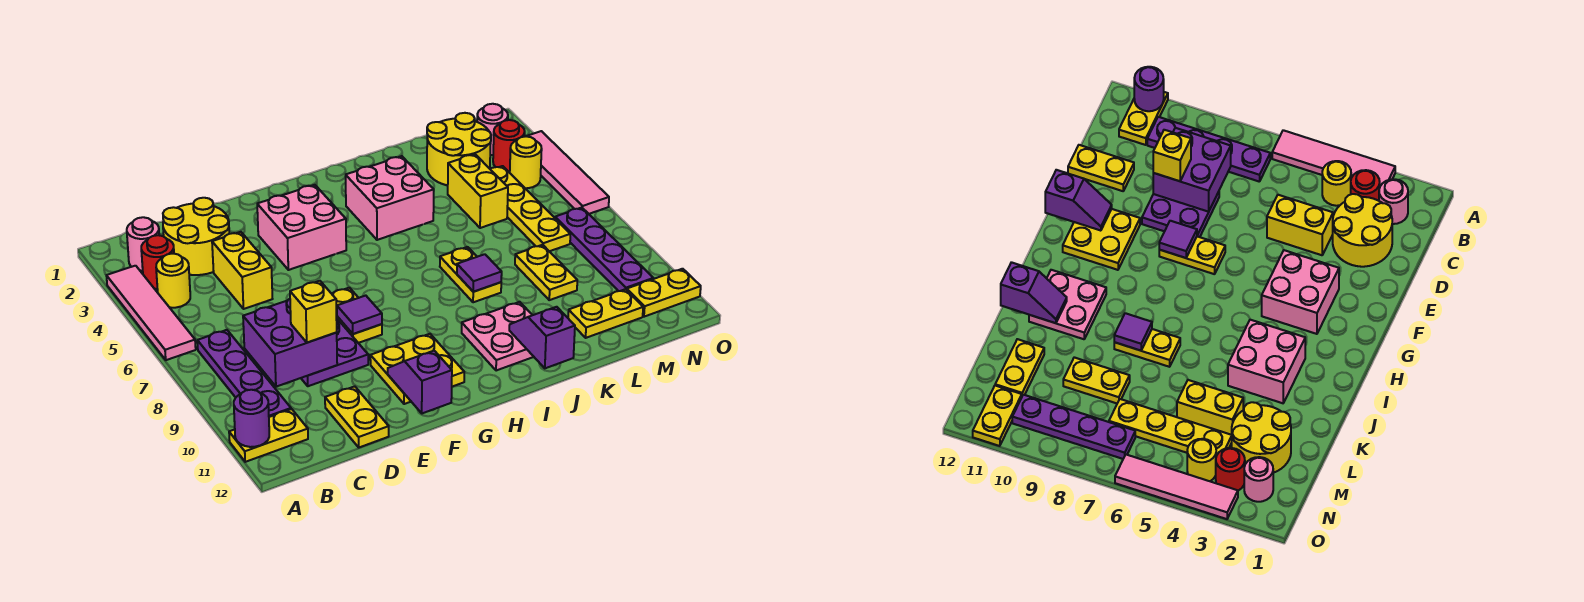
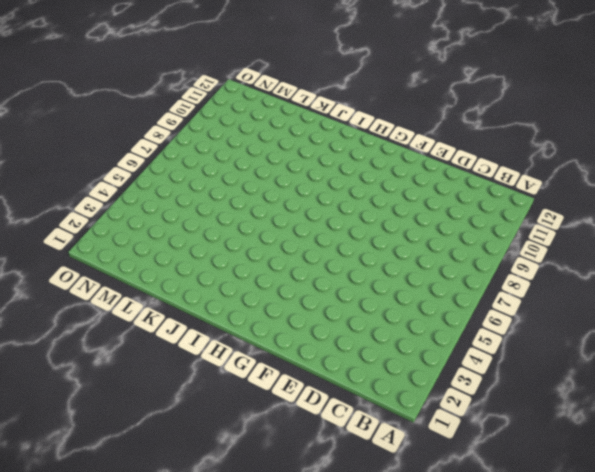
none -> pink tile A3:A6 level 1
none -> yellow plate A11:B11 level 1
none -> pink round brick B2 level 1
none -> red round brick B3 level 1

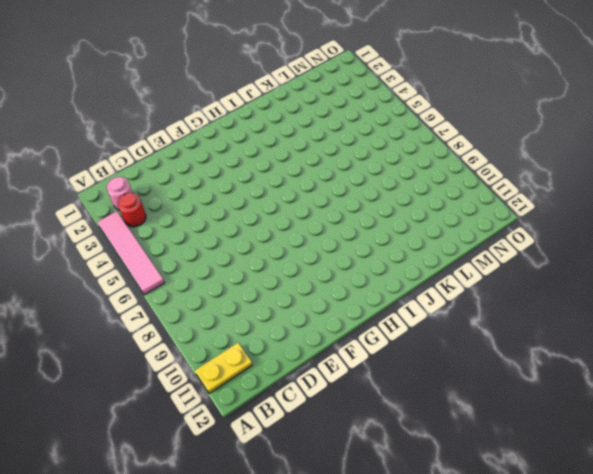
none -> yellow round brick B4 level 1
none -> purple plate B7:B10 level 1
none -> yellow round brick C2:D3 level 1
none -> yellow brick D4:D5 level 1

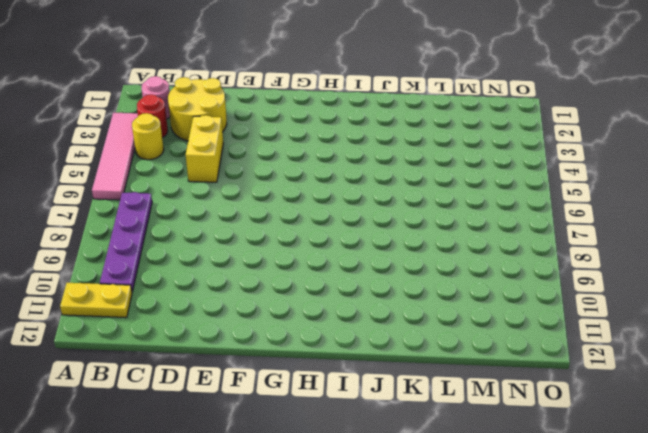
none -> purple plate D8:E9 level 1
none -> yellow plate D11:D12 level 1
none -> pink brick F3:G4 level 1
none -> yellow plate F7:F8 level 1

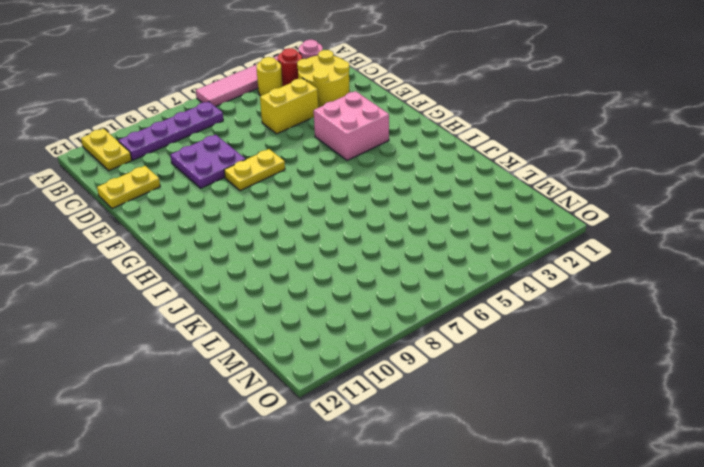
none -> yellow plate F10:G11 level 1
none -> pink brick I3:J4 level 1
none -> pink plate I10:J11 level 1
none -> yellow plate J7:J8 level 1

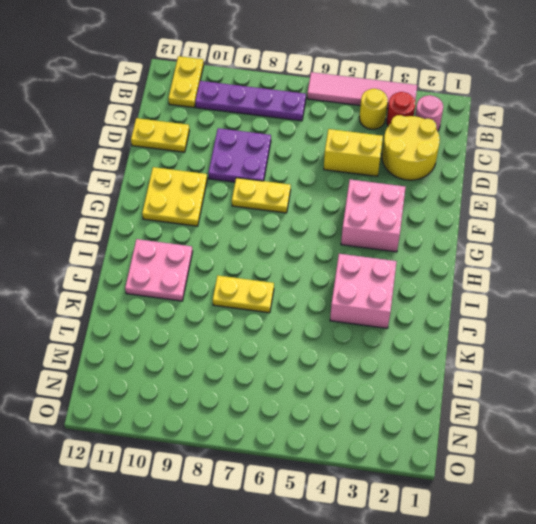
none -> yellow round brick L2:M3 level 1
none -> yellow brick L4:L5 level 1
none -> yellow plate L8:L9 level 1
none -> yellow plate L11:M11 level 1

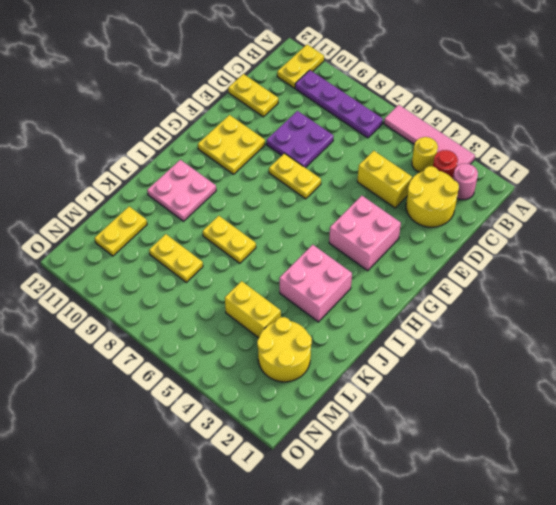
none -> yellow plate M4:M7 level 1
none -> pink round brick N2 level 1
none -> red round brick N3 level 1
none -> yellow round brick N4 level 1

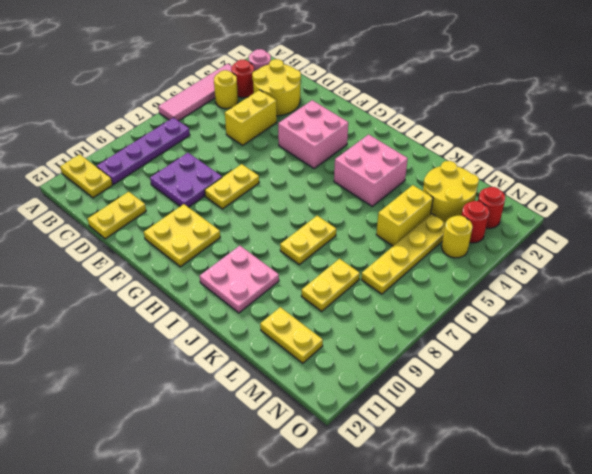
red round brick N2 level 1 -> pink round brick N2 level 1
none -> purple plate N7:N10 level 1
none -> yellow plate N11:O11 level 1
none -> pink tile O3:O6 level 1
none -> purple round brick A11 level 2

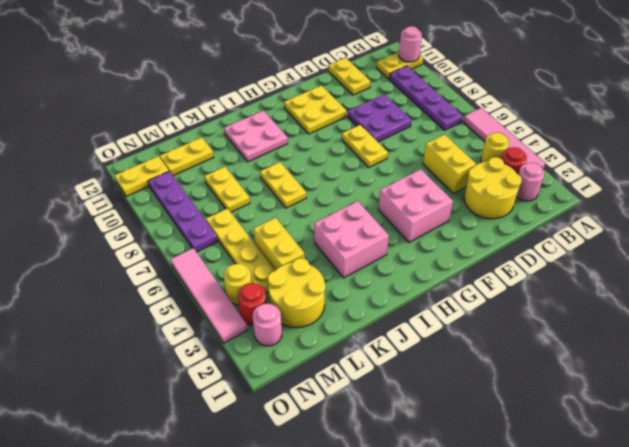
pink round brick A11 level 2 -> purple round brick A11 level 2
none -> purple brick C8:D9 level 2
none -> purple tile F8 level 2
none -> purple slope F11:F12 level 2 top 12
none -> purple tile J8 level 2

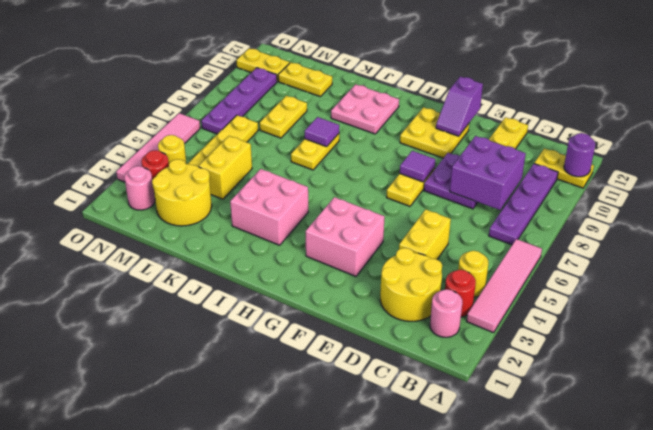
none -> purple slope J11:J12 level 2 top 12
none -> yellow brick D9 level 3

